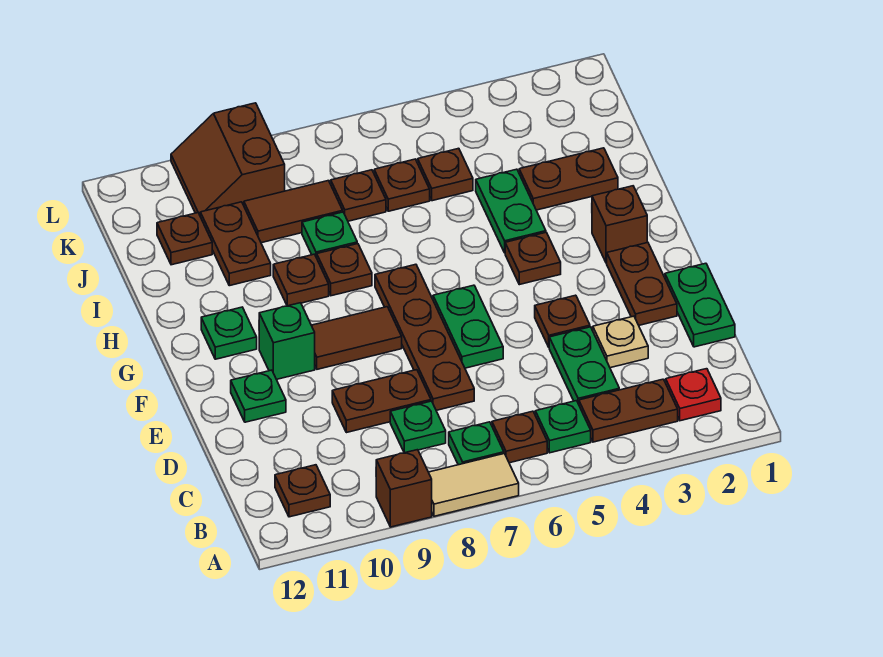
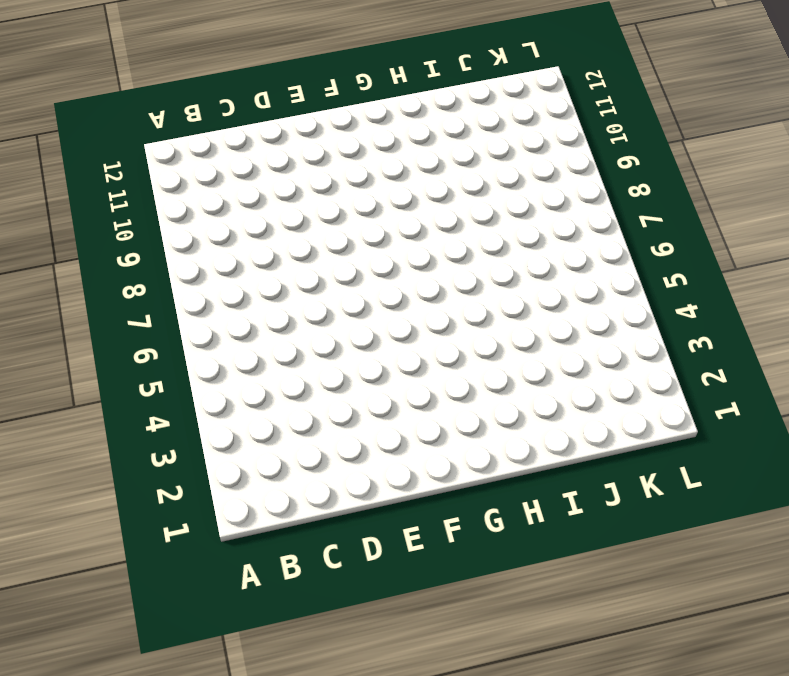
none -> tan tile A7:A8 level 1
none -> brown brick A9 level 1
none -> red plate B2 level 1
none -> brown plate B3:B4 level 1

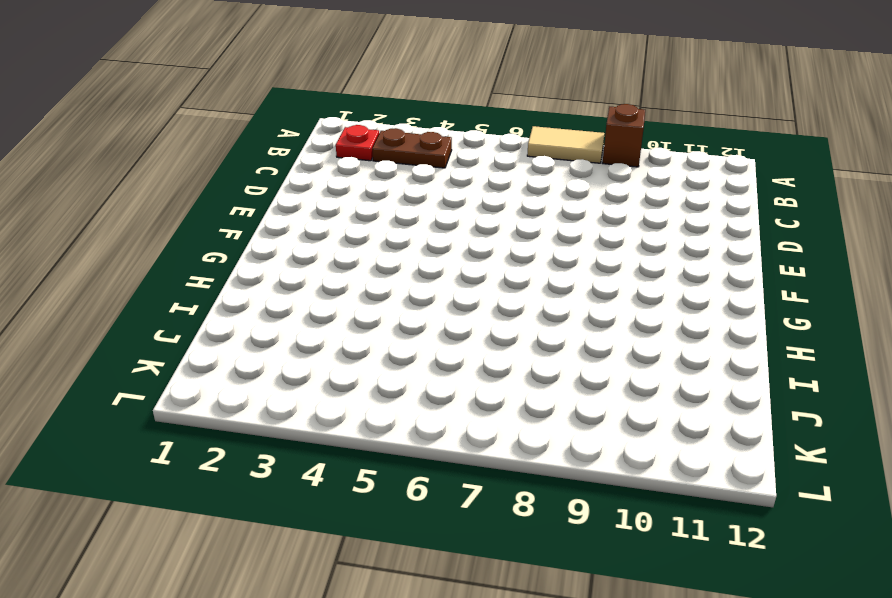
none -> green plate B5 level 1
none -> brown plate B6 level 1
none -> green plate B7 level 1
none -> brown plate B11 level 1

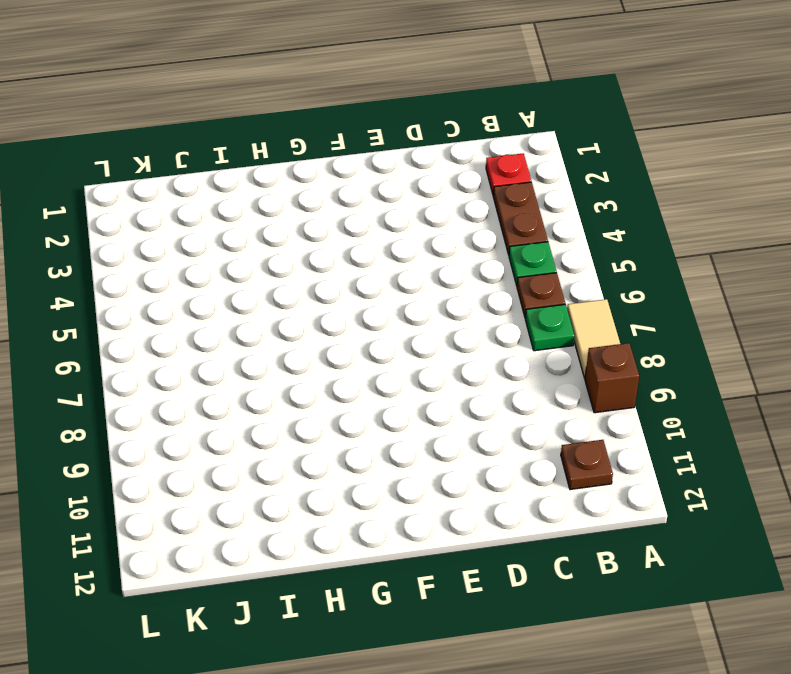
none -> green plate C4:D4 level 1
none -> green plate C8 level 1
none -> green plate D1:E1 level 1
none -> tan plate D3 level 1

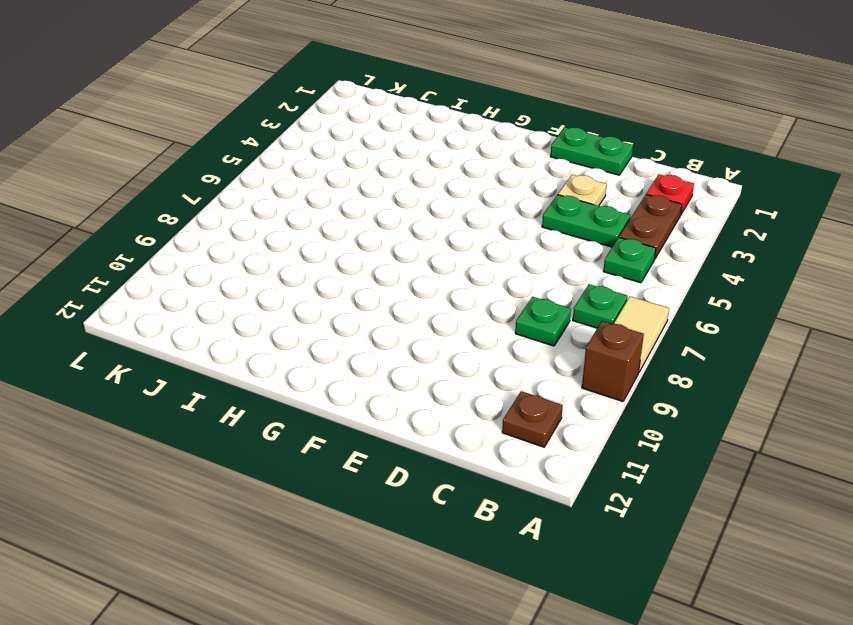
none -> brown plate B6 level 1
none -> brown plate D7:G7 level 1
none -> brown plate D8:D9 level 1
none -> brown plate E2:F2 level 1

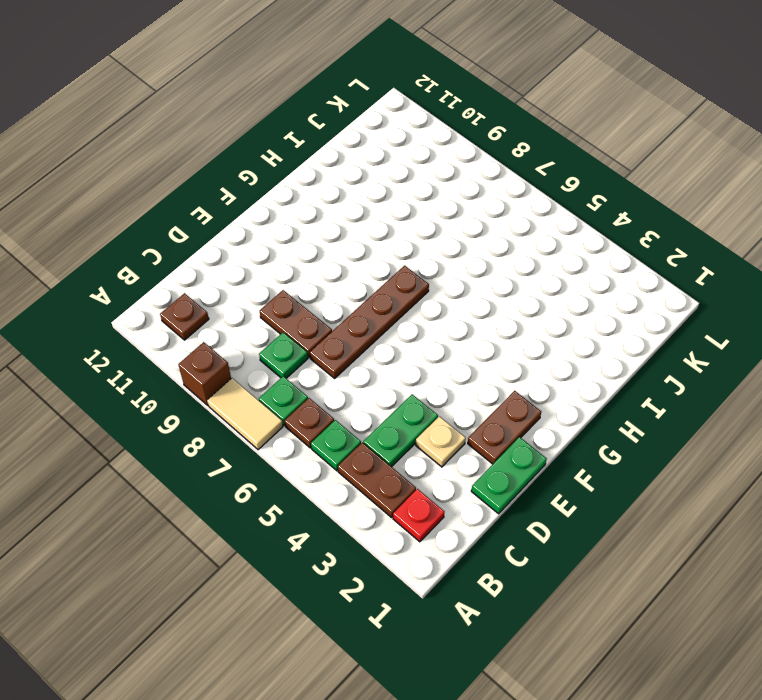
none -> brown plate E4 level 1
none -> green plate E6:F6 level 1
none -> green plate E11 level 1
none -> brown tile F8:F9 level 1

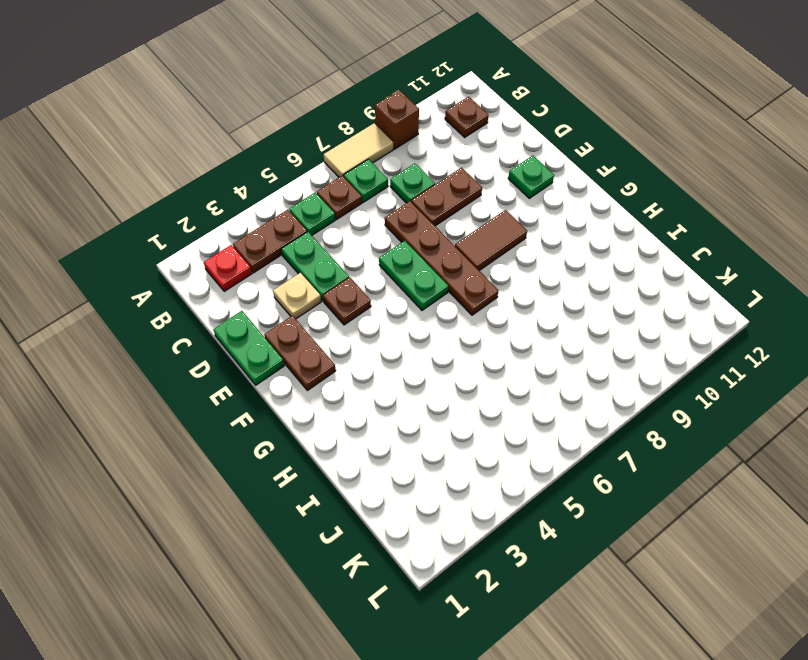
none -> green brick F10 level 1
none -> brown brick G2 level 1
none -> brown plate G4 level 1
none -> green plate G11 level 1

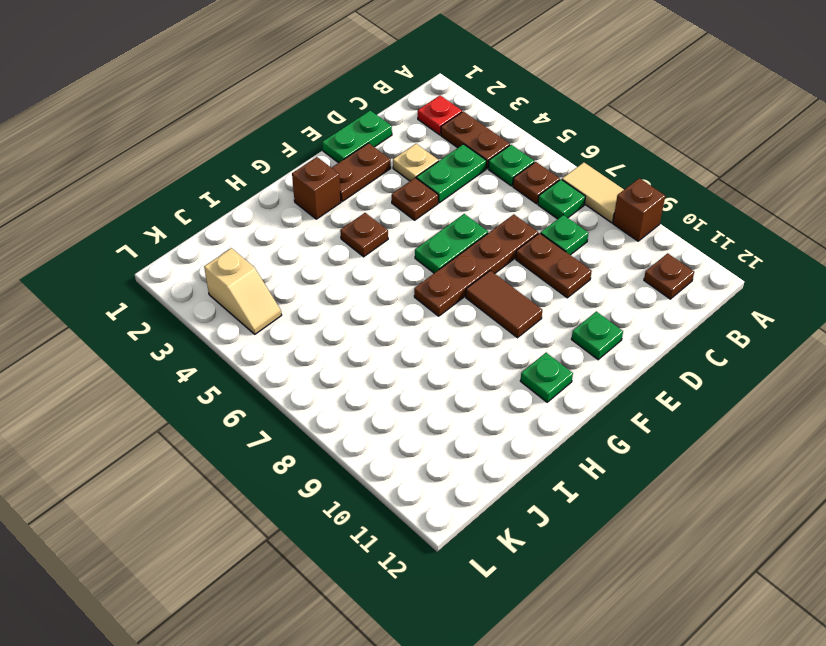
tan slope K3:K4 level 1 top 3 -> none
none -> green brick F10 level 1
none -> green plate H4:I4 level 1
none -> brown plate H8 level 1
none -> brown plate H9 level 1

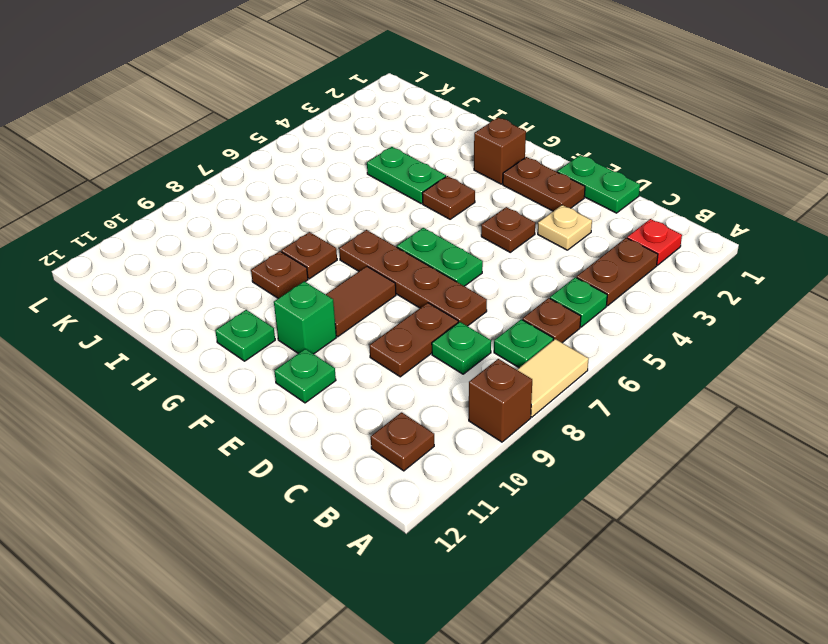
none -> green plate C4:D4 level 1
none -> brown plate I2:I3 level 1
none -> green plate I8 level 1
none -> brown plate I10:J10 level 1

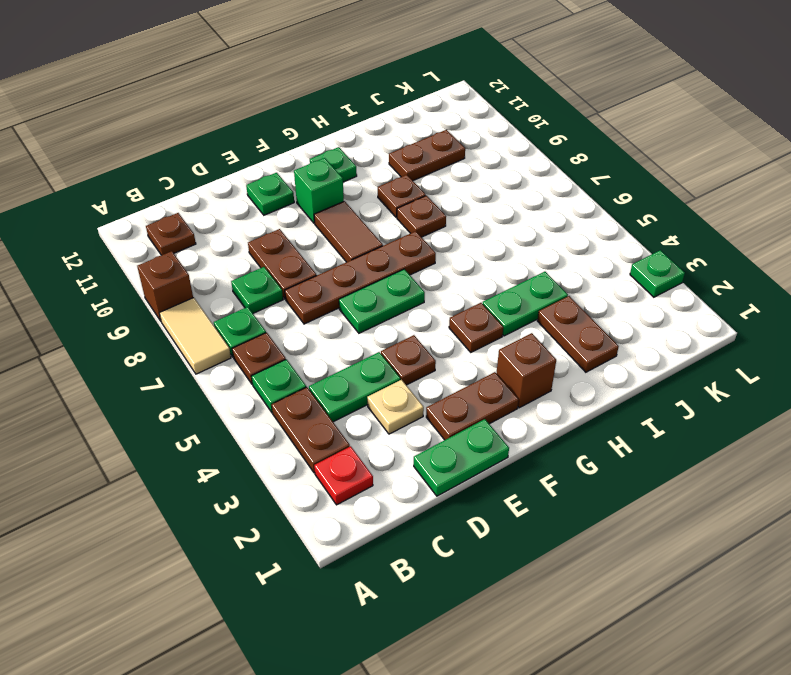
green plate L3 level 1 -> green plate I8 level 1
none -> brown plate J5 level 1
none -> brown plate J6 level 1
none -> brown plate J7 level 1
none -> brown tile J8:J9 level 1

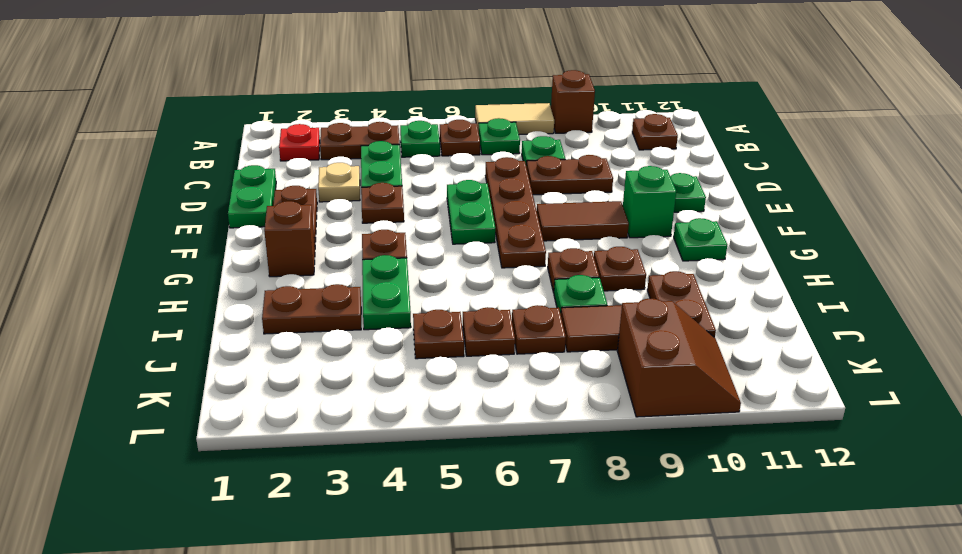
none -> brown plate J11 level 1

